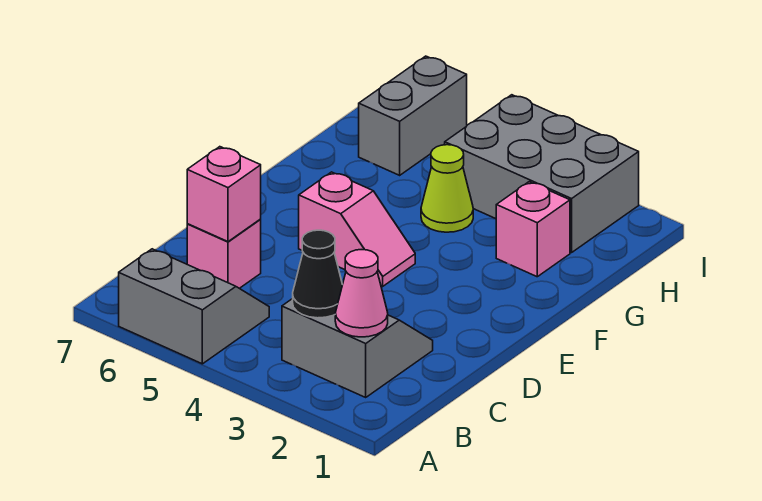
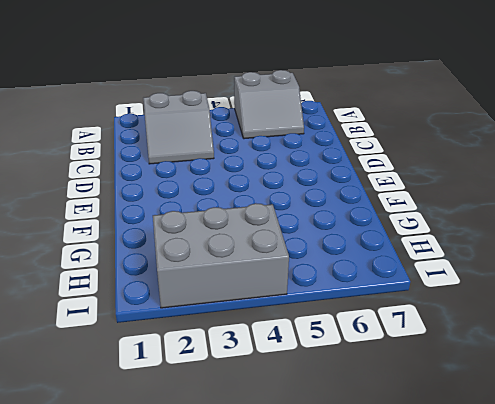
none -> pink brick C6 level 1
none -> pink slope E4:E5 level 1 top 5

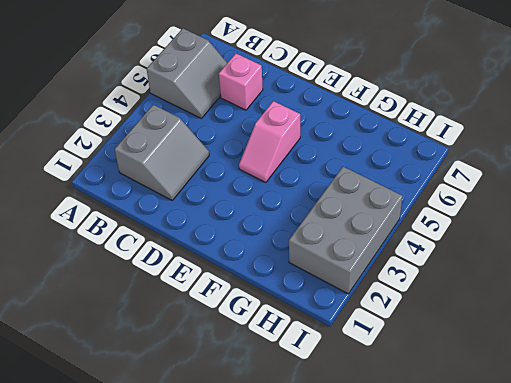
none -> pink brick G2 level 1
none -> lime cone G4 level 1

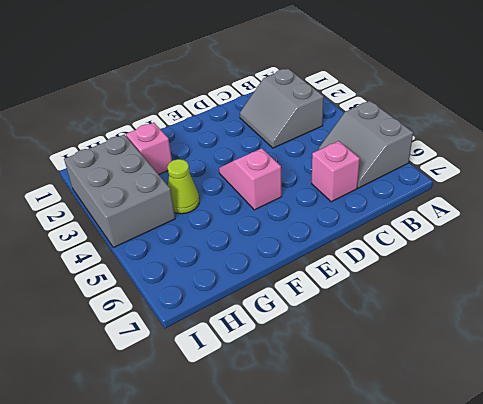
none -> grey brick H6:I6 level 1
none -> pink cone B2 level 2

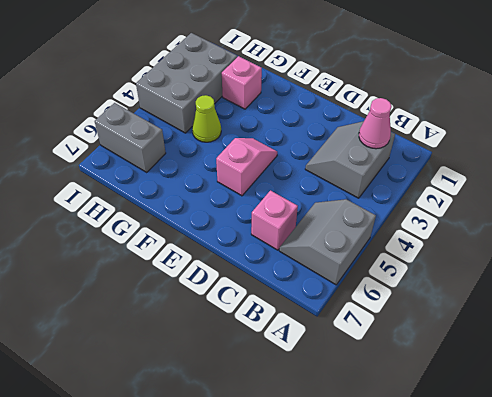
none -> black cone B3 level 2
none -> pink brick C6 level 2

